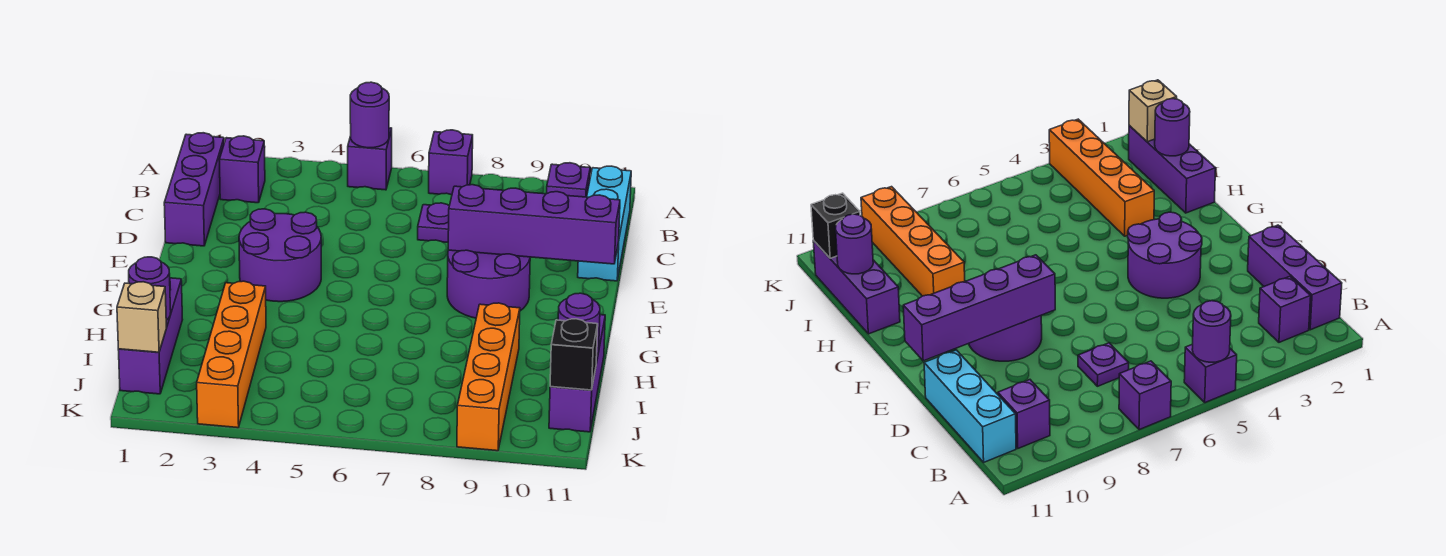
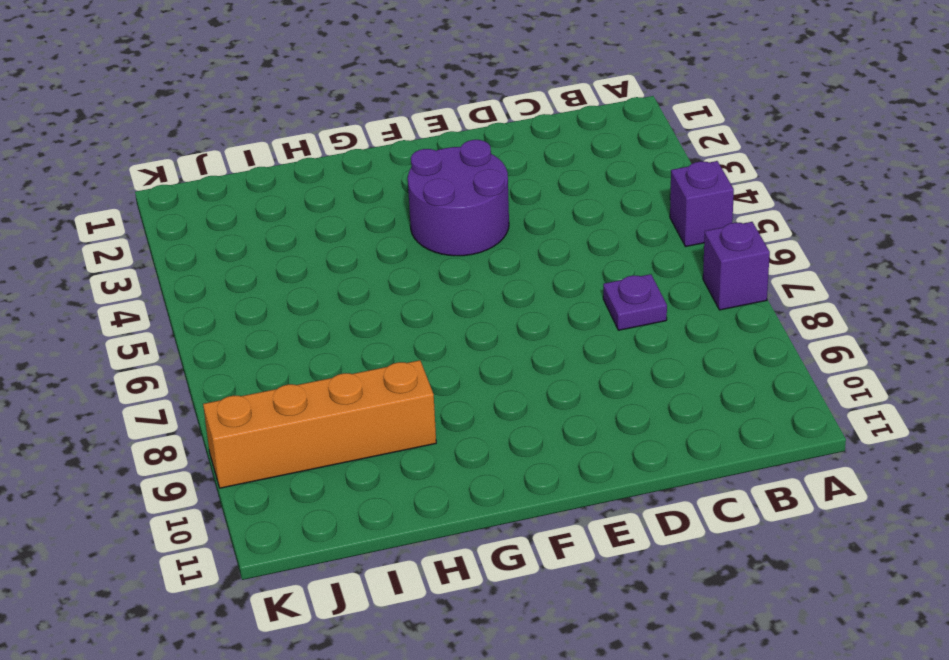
none -> purple brick B1:D1 level 1
none -> purple brick B2 level 1
none -> purple brick B10 level 1

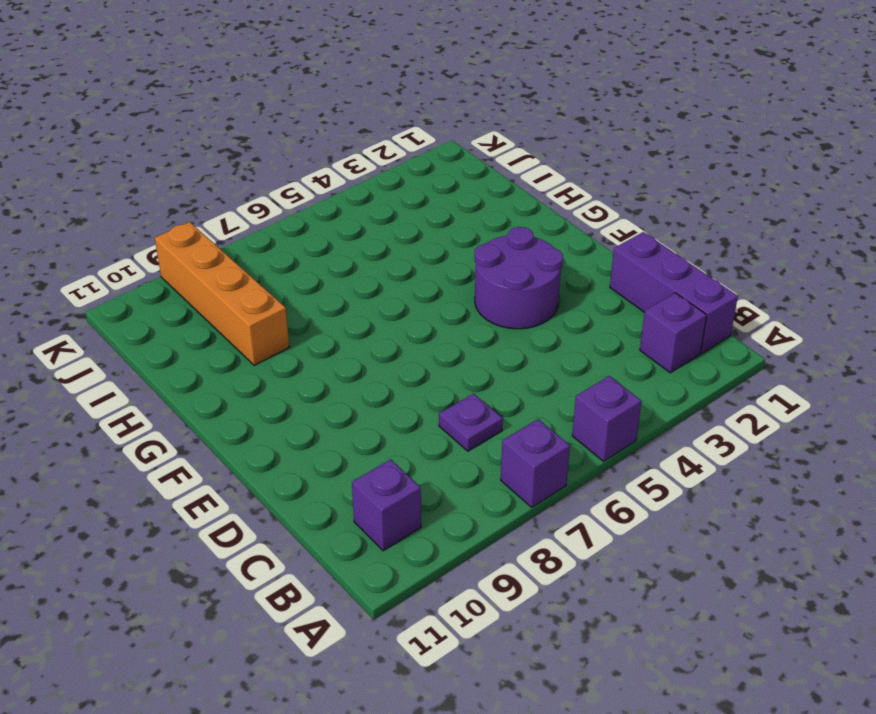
none -> cyan brick B11:D11 level 1
none -> purple round brick E8:F9 level 1
none -> purple brick H1:J1 level 1

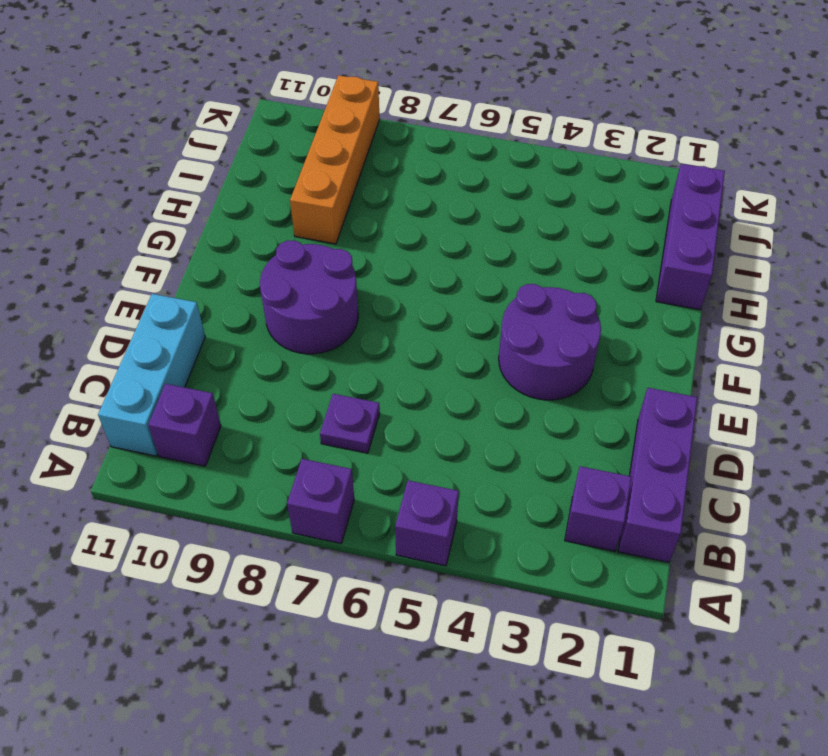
none -> orange brick H3:K3 level 1
none -> purple brick H11:J11 level 1
none -> purple round brick A5 level 2

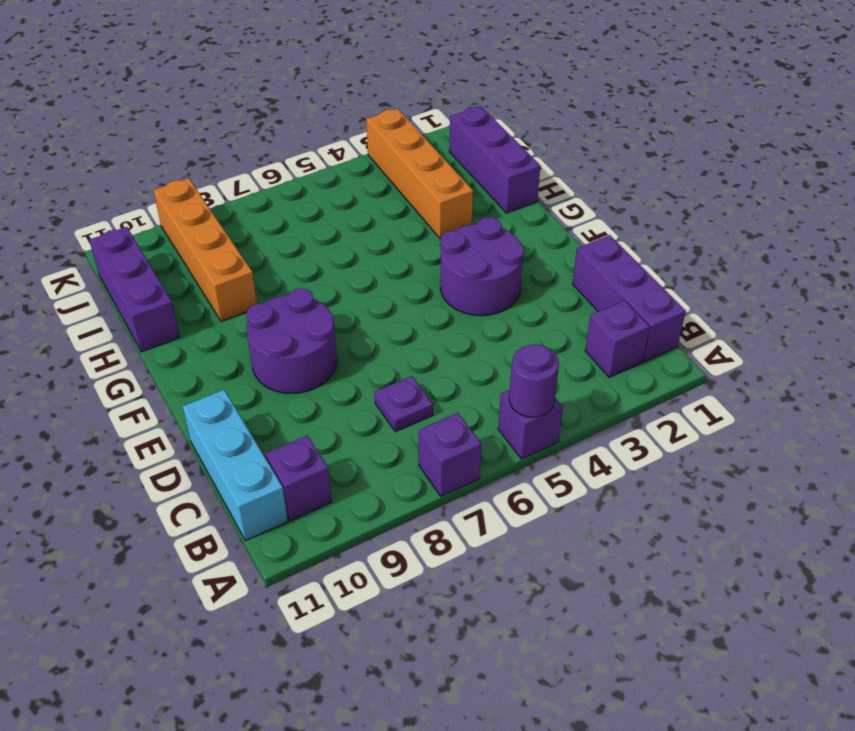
none -> purple brick E8:E11 level 2
none -> purple round brick I1 level 2
none -> purple round brick I11 level 2

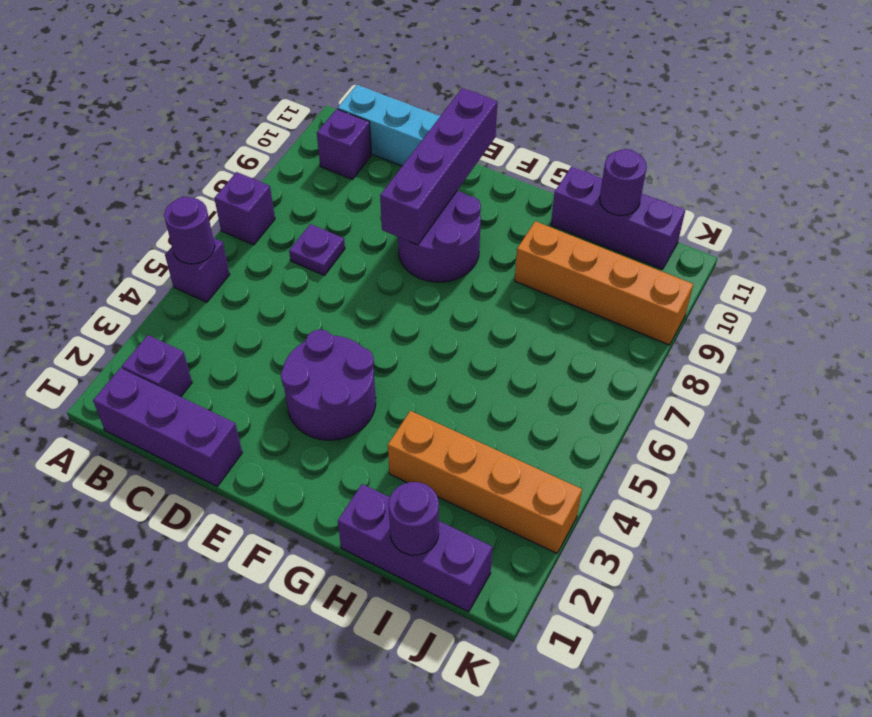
none -> tan brick J1 level 2
none -> black brick J11 level 2

